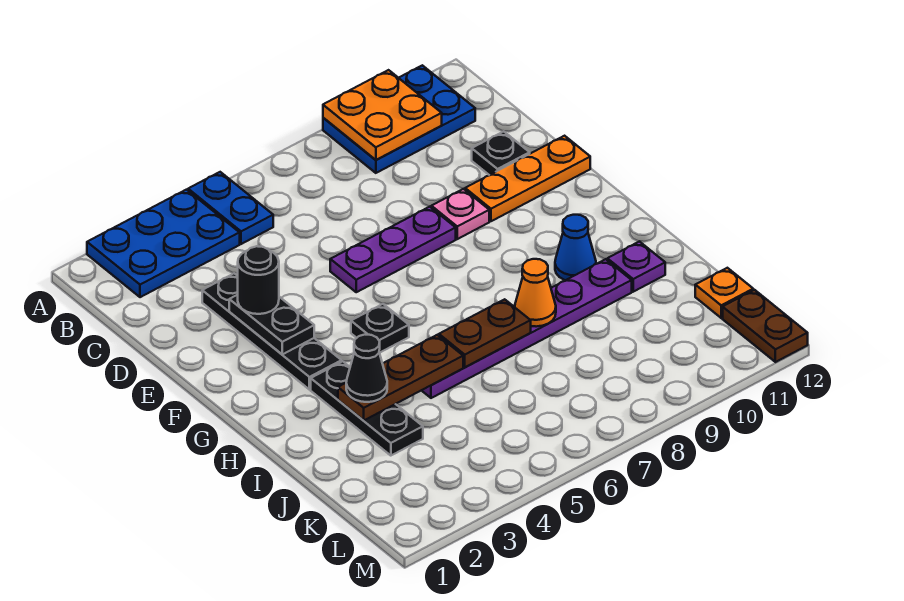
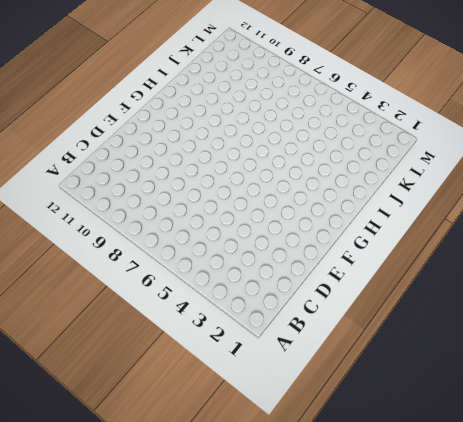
none -> blue plate A2:B4 level 1
none -> blue plate A5:B5 level 1
none -> blue plate A9:B11 level 1

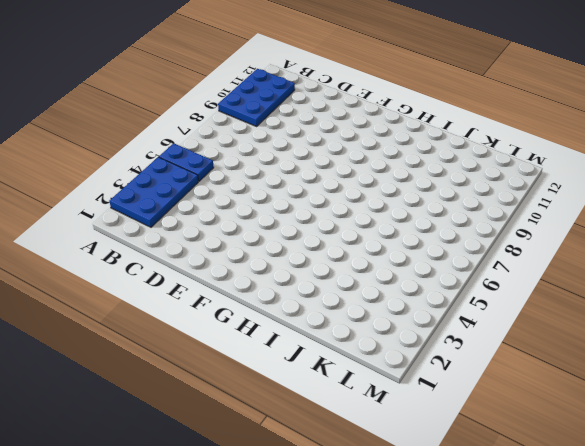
none -> black plate D3:G3 level 1
none -> black plate D11 level 1
none -> purple plate E6:E8 level 1

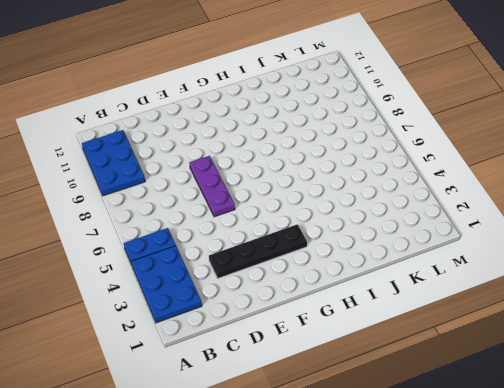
none -> black plate D11 level 1
none -> pink plate E9 level 1
none -> orange plate E10:E12 level 1

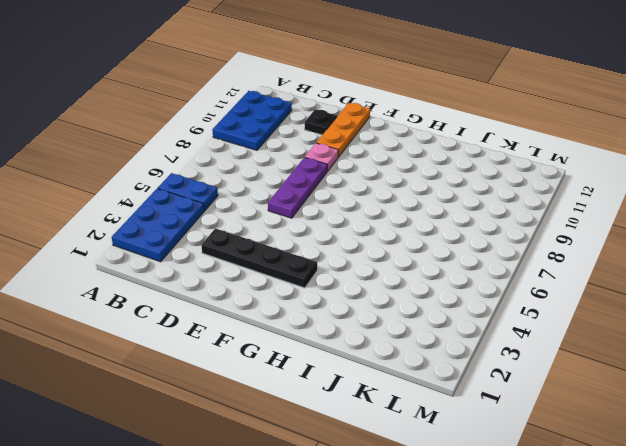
none -> black plate G5 level 1
none -> black plate H3:J3 level 1
none -> blue cone H10 level 1

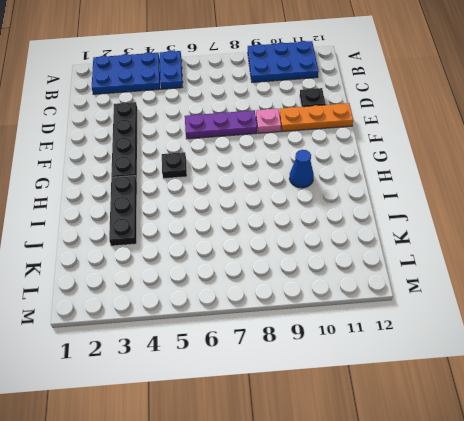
none -> purple plate I5:I10 level 1
none -> purple plate I11 level 1
none -> orange plate K12 level 1

